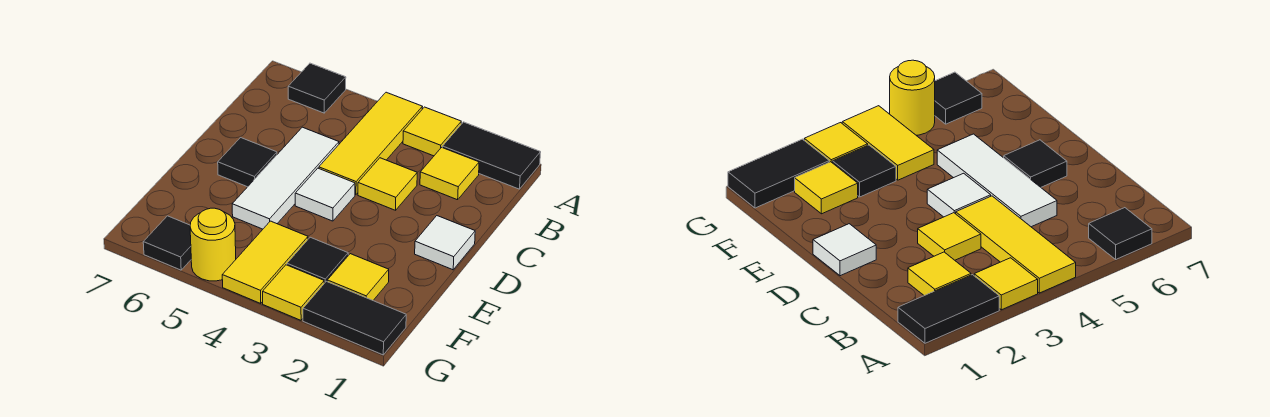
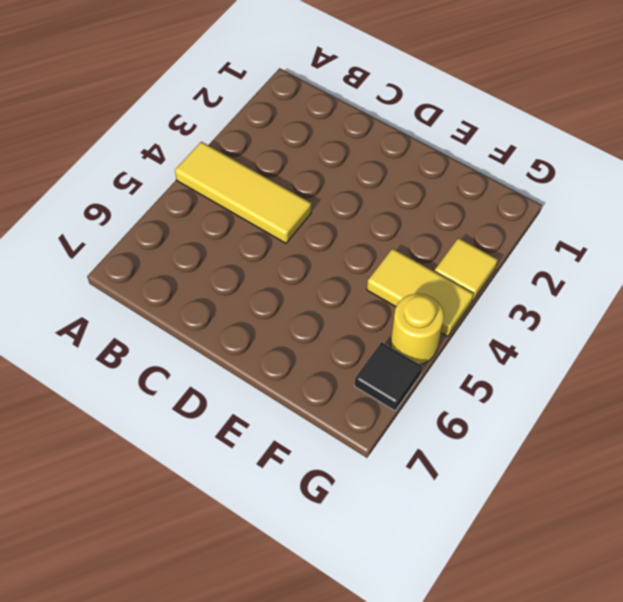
none -> black tile A1:A2 level 1
none -> yellow tile A3 level 1
none -> black tile A6 level 1

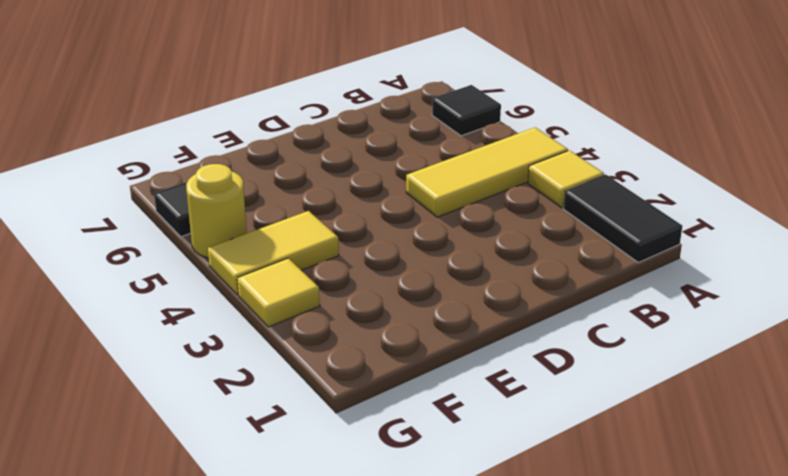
none -> yellow tile B2 level 1
none -> yellow tile C3 level 1
none -> white tile C5:E5 level 1

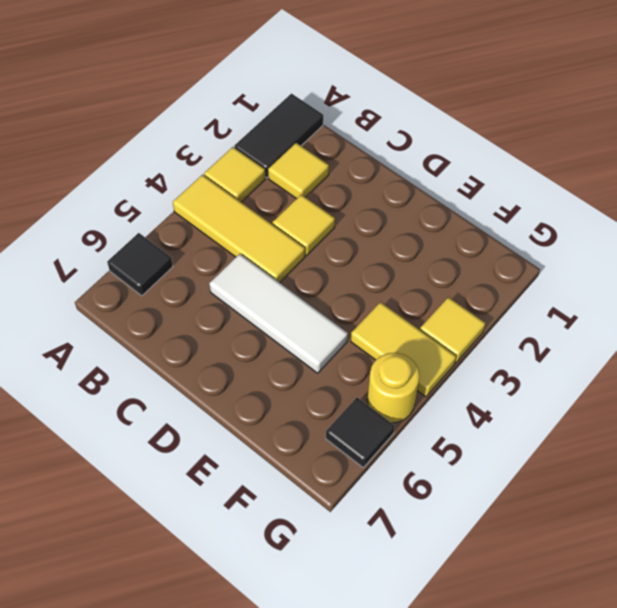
none -> white tile D1 level 1
none -> white tile D4 level 1
none -> black tile D6 level 1

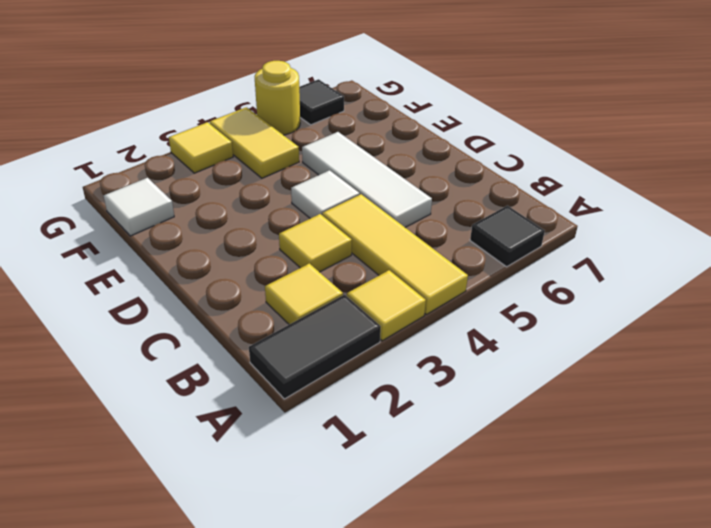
white tile F1 level 1 -> white tile D1 level 1
none -> black tile D6 level 1
none -> yellow tile F2 level 1
none -> black tile F3 level 1

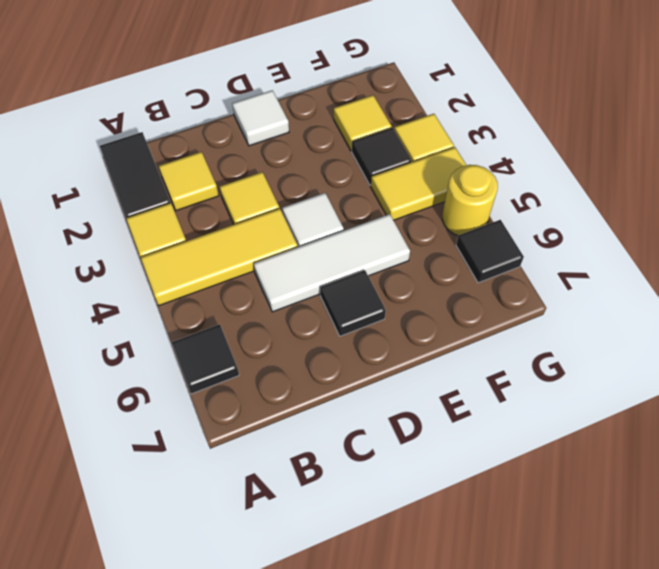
none -> black tile G1:G2 level 1

